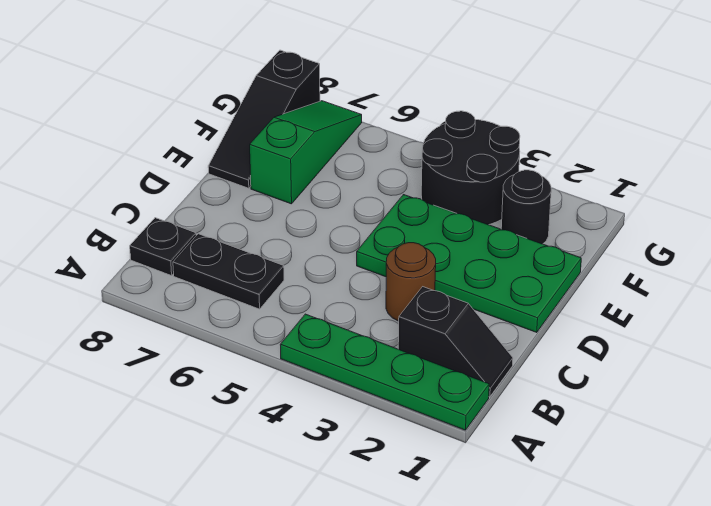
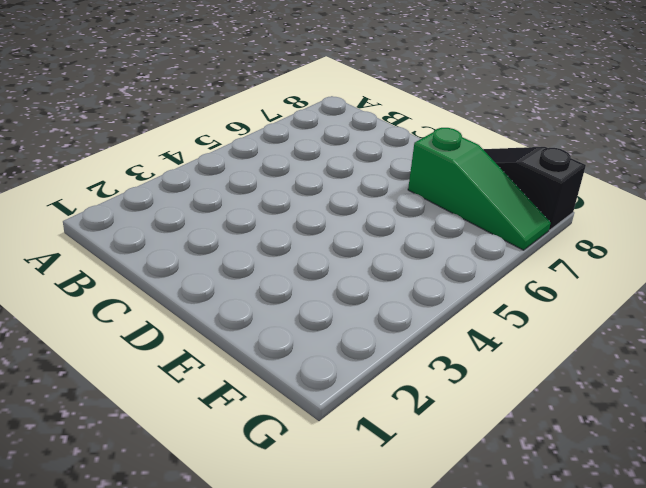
none -> green plate A1:A4 level 1
none -> black slope B1:B2 level 1 top 2

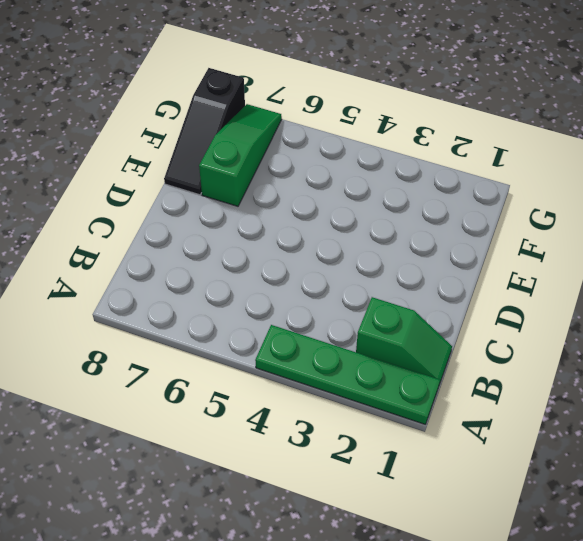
green slope B1:B2 level 1 top 2 -> black slope B1:B2 level 1 top 2
none -> black plate B6:B7 level 1
none -> black plate B8 level 1

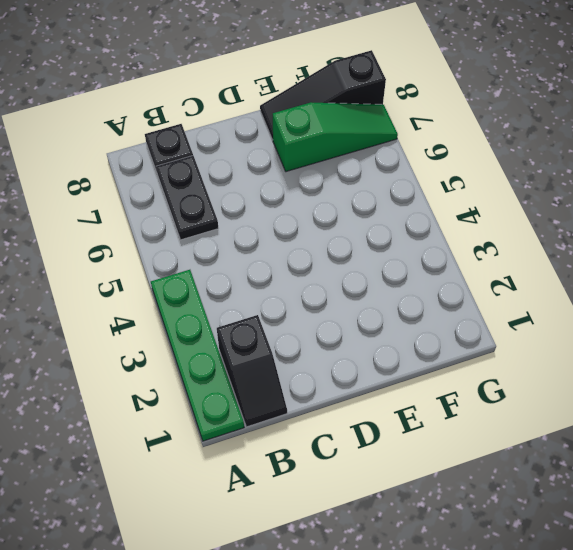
none -> brown round brick C3 level 1
none -> green plate D1:E4 level 1

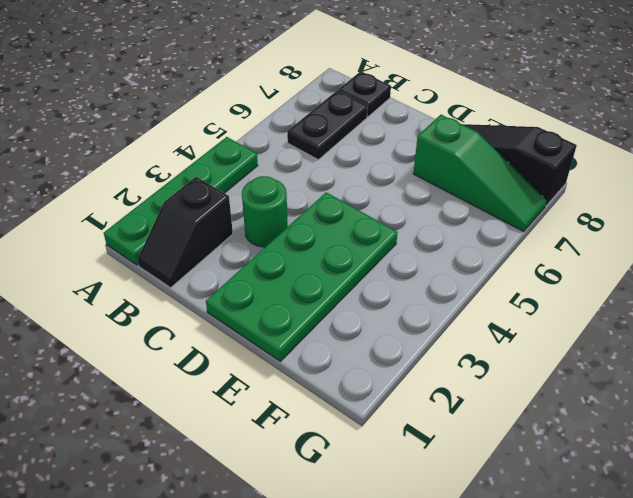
green round brick C3 level 1 -> brown round brick C3 level 1
none -> black round brick F2 level 1
none -> black round brick F3:G4 level 1

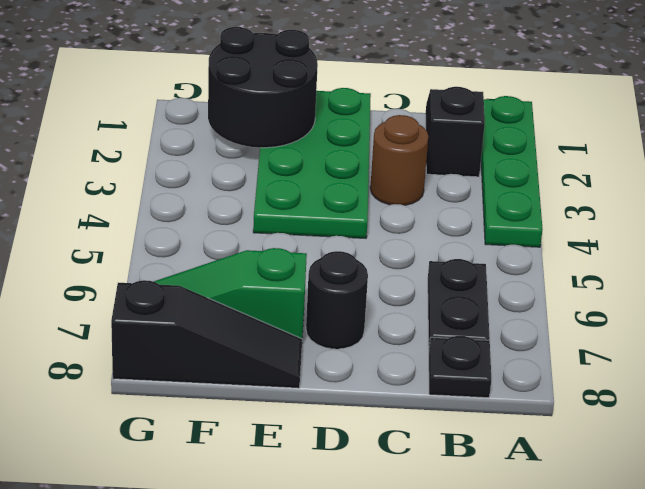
black round brick D7 level 1 -> black round brick F2 level 1
black round brick E1:F2 level 2 -> black round brick F3:G4 level 1

